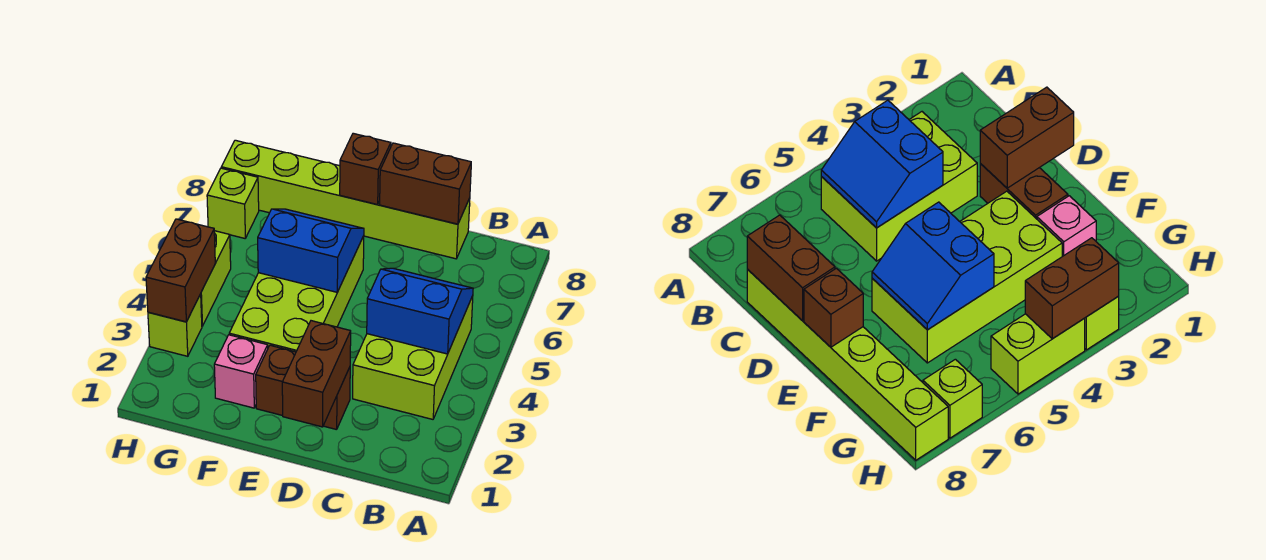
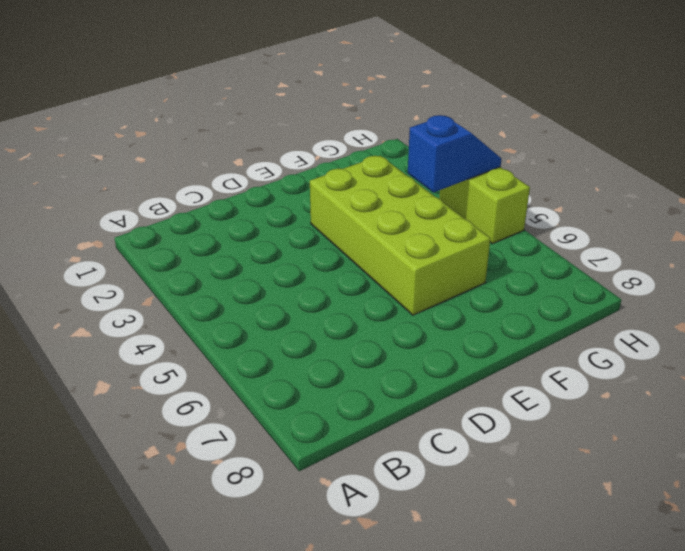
blue slope G4:H4 level 2 top G -> brown brick H3:H4 level 2
none -> lime brick B3:C5 level 1
none -> lime brick C8:H8 level 1
none -> brown brick D2:E2 level 1

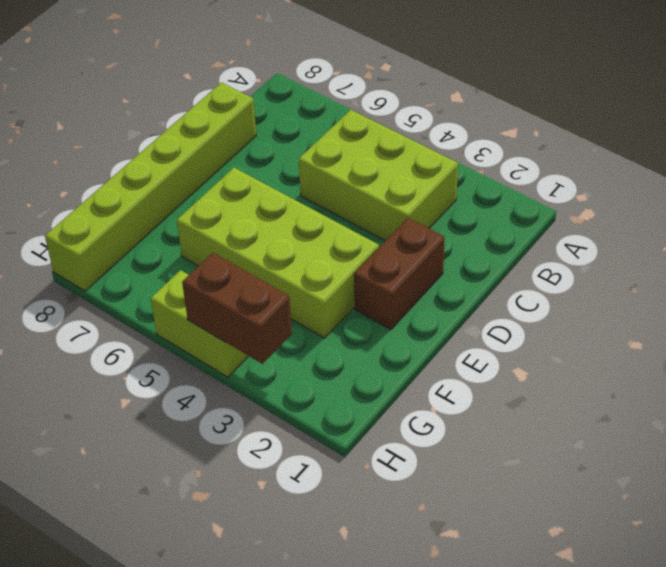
none -> pink brick F2 level 1
none -> lime brick H3 level 1
none -> lime brick H7 level 1

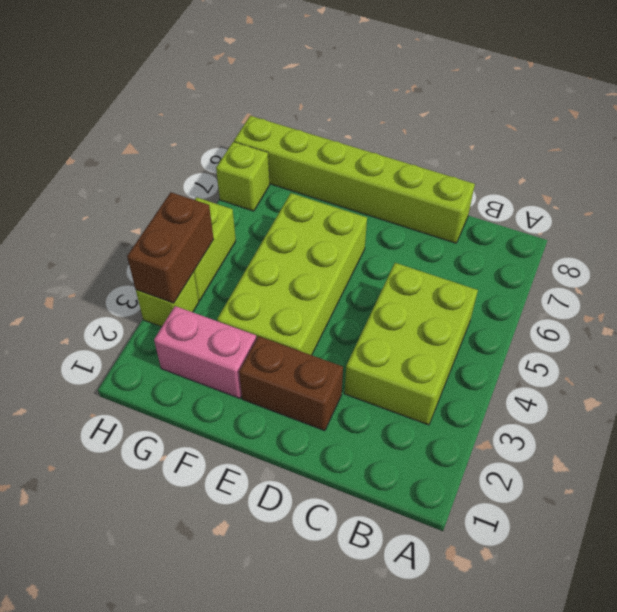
pink brick F2:G2 level 1 -> pink brick F2 level 1
none -> blue slope B4:C5 level 2 top 4
none -> brown brick C8:D8 level 2
none -> brown brick D1:D2 level 2

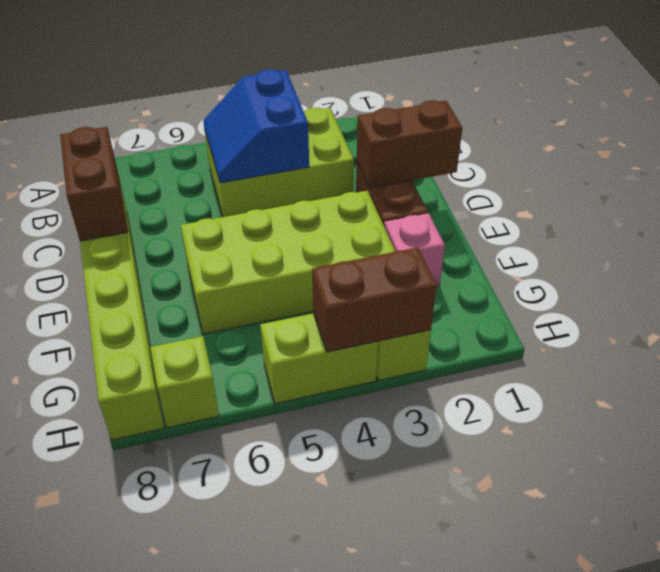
none -> blue slope E5:F6 level 2 top 5
none -> brown brick E8 level 2

